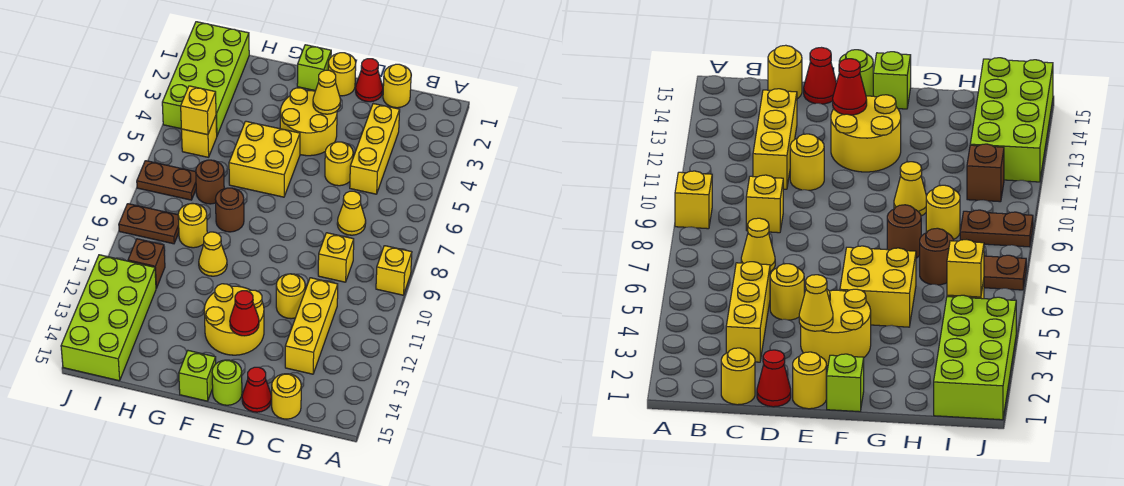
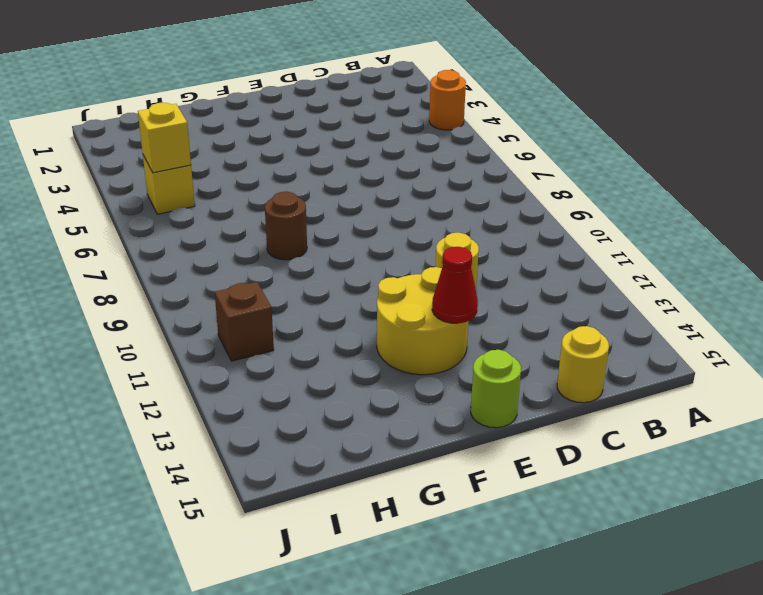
orange round brick A4 level 1 -> none
none -> yellow brick A9 level 1
none -> yellow round brick C1 level 1
none -> yellow brick C3:C5 level 1
none -> yellow cone C7 level 1

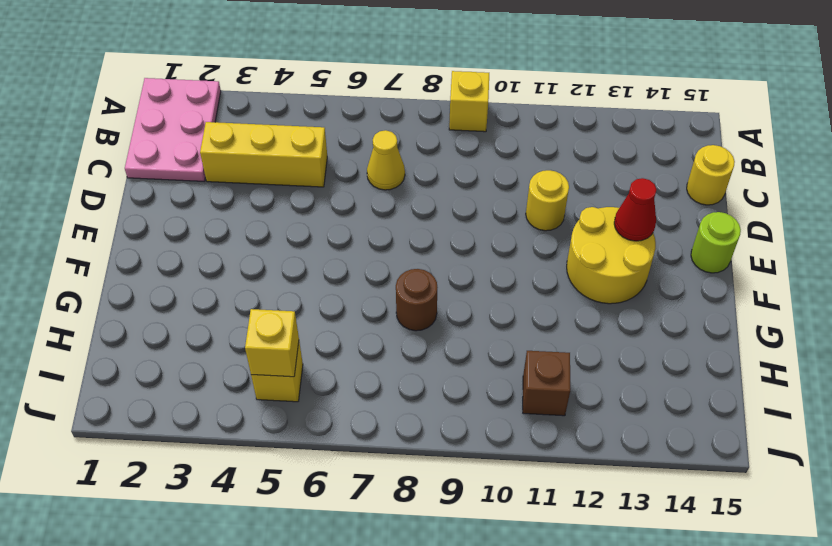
pink plate A1:C2 level 1 -> yellow round brick C1 level 1
none -> yellow brick C9 level 1
none -> yellow brick C11:C13 level 1
none -> red cone D1 level 1
none -> yellow round brick D5 level 1

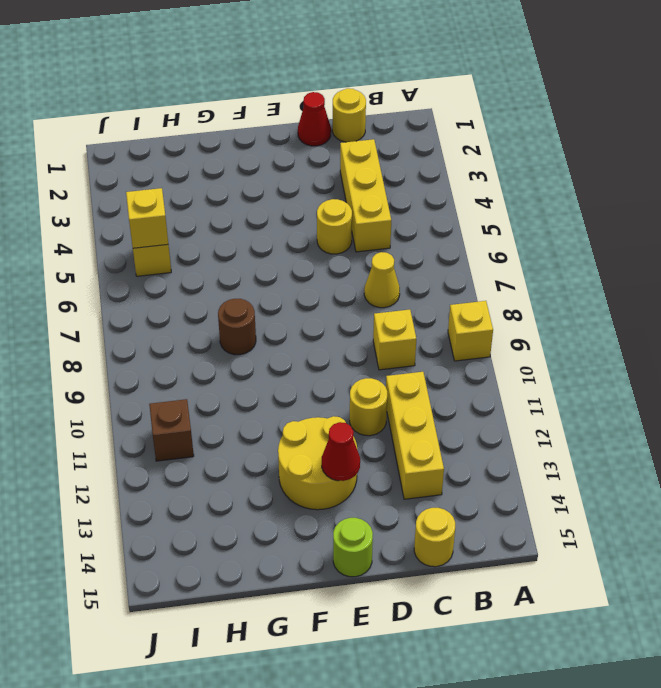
none -> red cone D15 level 1
none -> yellow round brick E1 level 1
none -> yellow round brick E3:F4 level 1
none -> lime brick F1 level 1

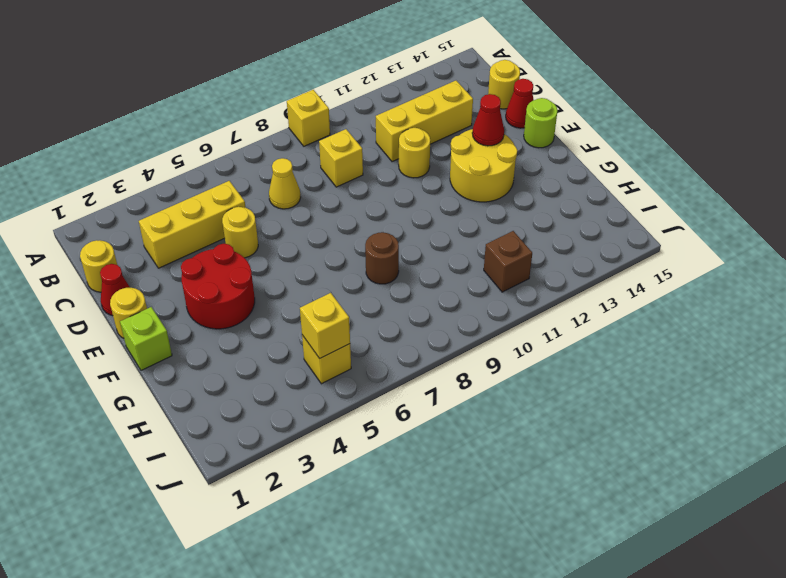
red round brick E3:F4 level 1 -> yellow round brick E3:F4 level 1
none -> yellow brick F5:G6 level 1
none -> lime brick F15 level 1
none -> yellow cone G10 level 1
none -> brown round brick H7 level 1

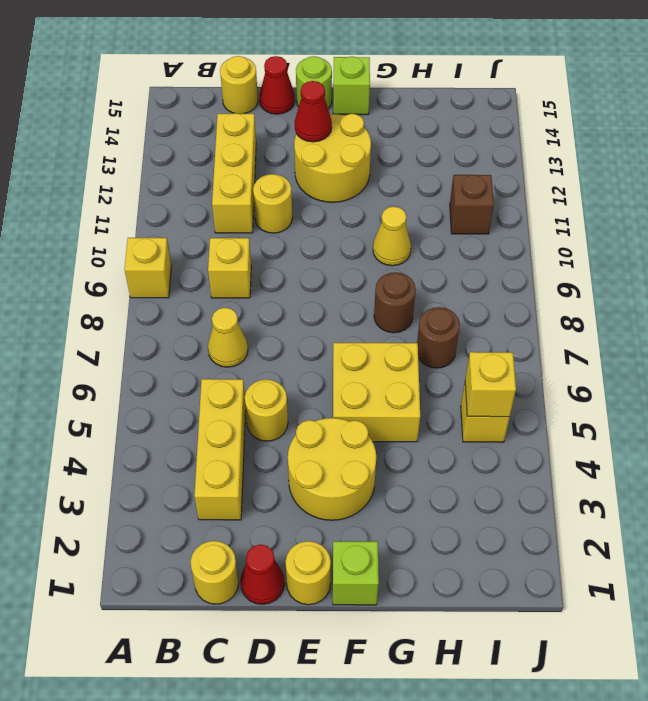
none -> yellow round brick H9 level 1
none -> lime brick I1:J4 level 1
none -> brown plate I7:J7 level 1
none -> brown plate I9:J9 level 1

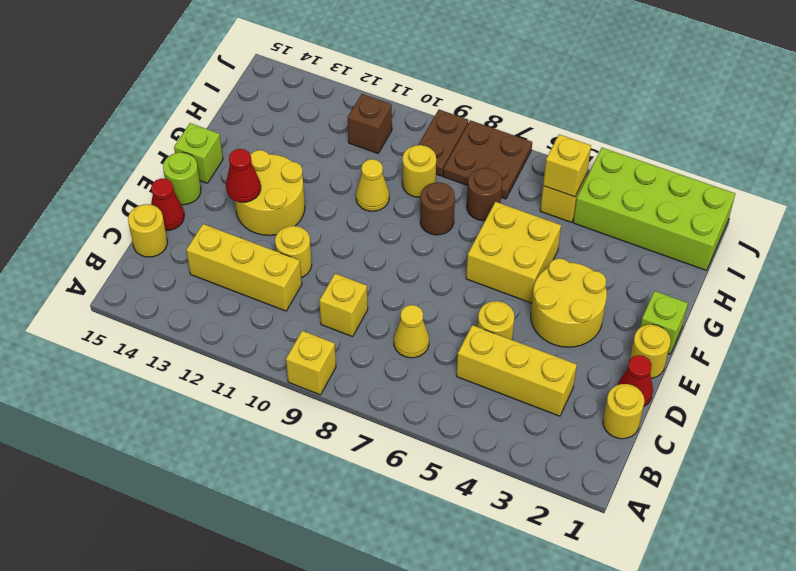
brown plate I7:J8 level 1 -> brown plate I7:J7 level 1
none -> lime brick I12:J15 level 1
none -> yellow cone E3 level 2

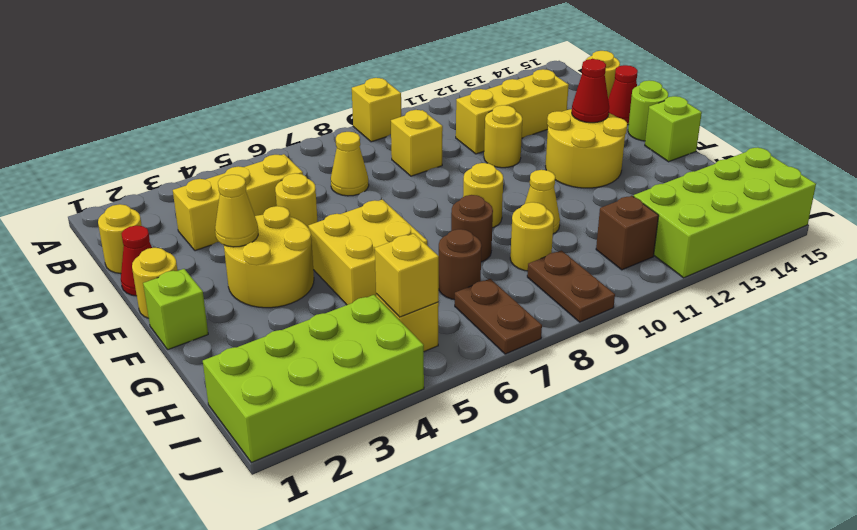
yellow round brick F9 level 1 -> none

